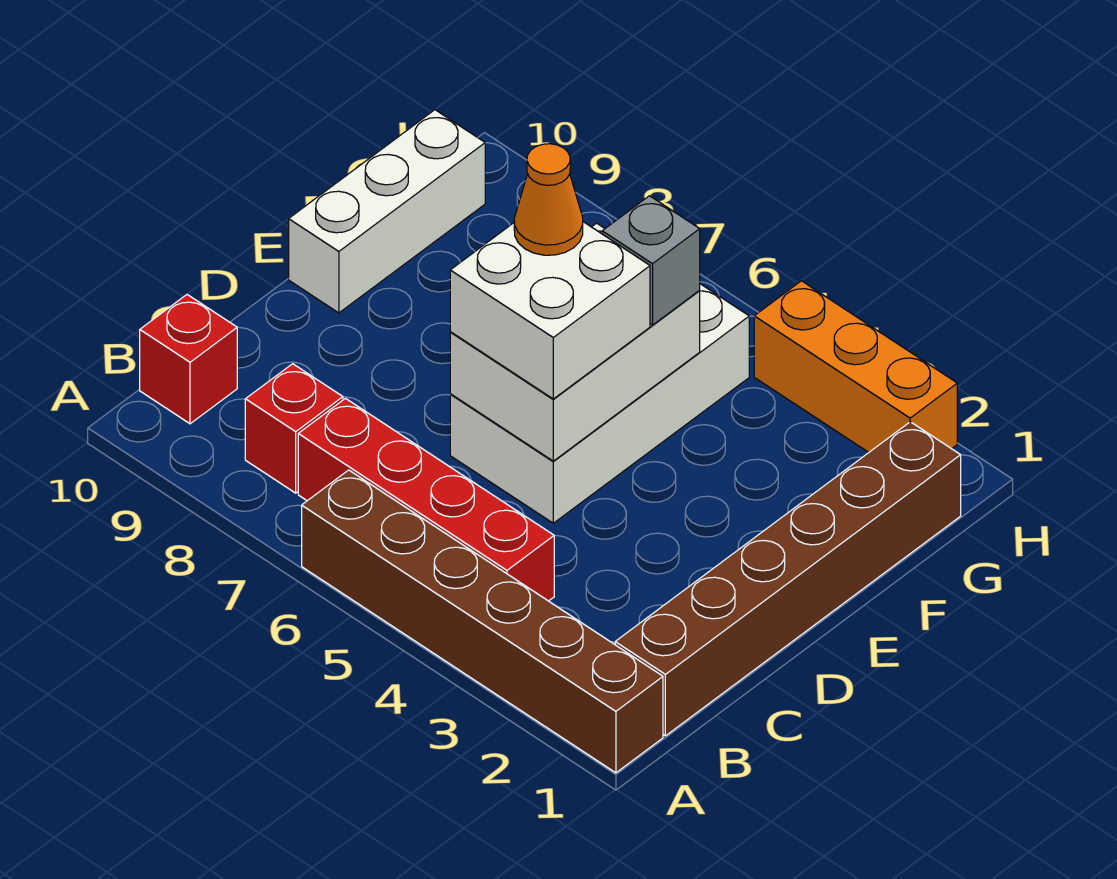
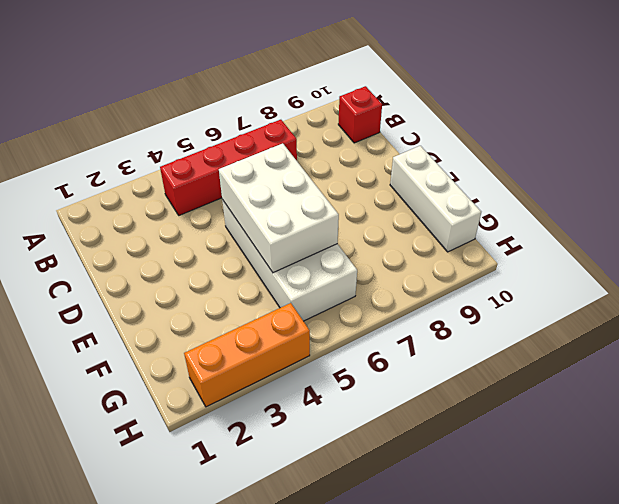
none -> brown brick A1:A6 level 1
none -> brown brick B1:G1 level 1
none -> red brick B8 level 1

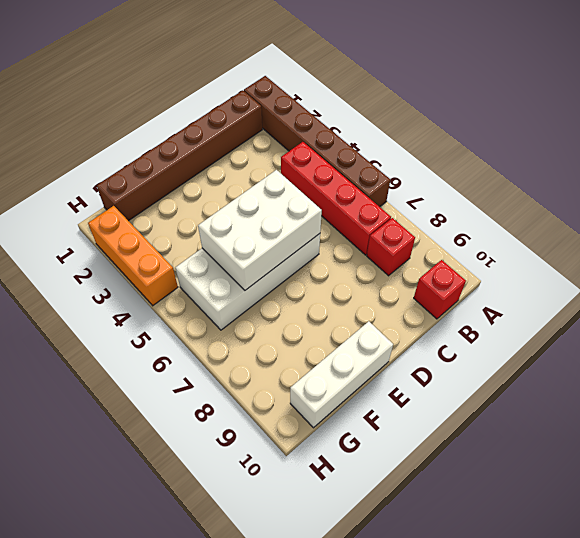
none -> white brick D5:E6 level 3
none -> grey brick F5 level 3
none -> orange cone E6 level 4

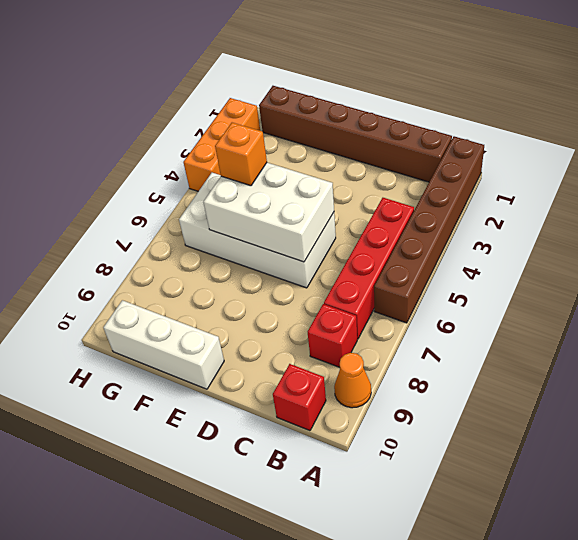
orange cone A9 level 1 -> orange cone E6 level 4
orange brick F5 level 3 -> grey brick F5 level 3
none -> white brick D5:E6 level 3

